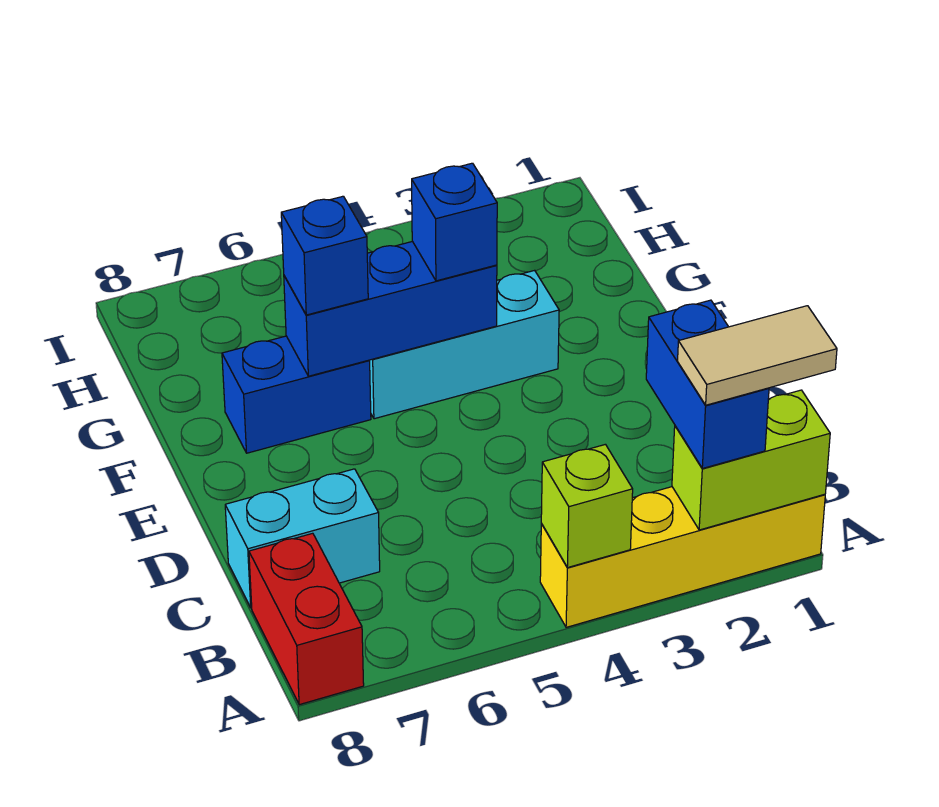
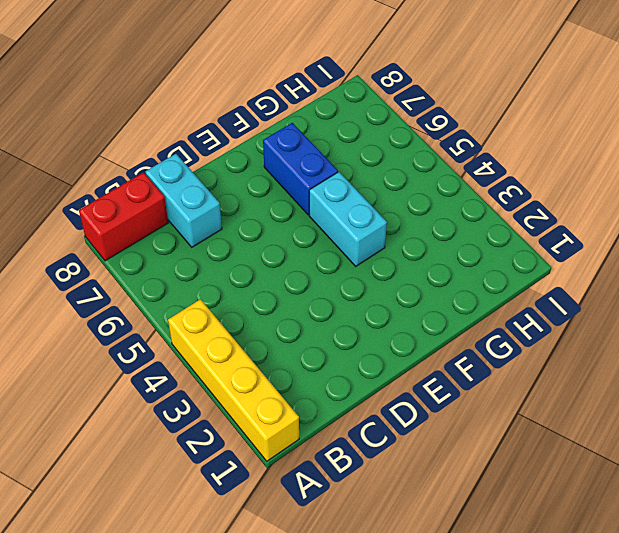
cyan brick F4:F5 level 1 -> cyan brick F3:F5 level 1
none -> lime brick A1:A2 level 2
none -> lime brick A4 level 2
none -> blue brick F4:F6 level 2

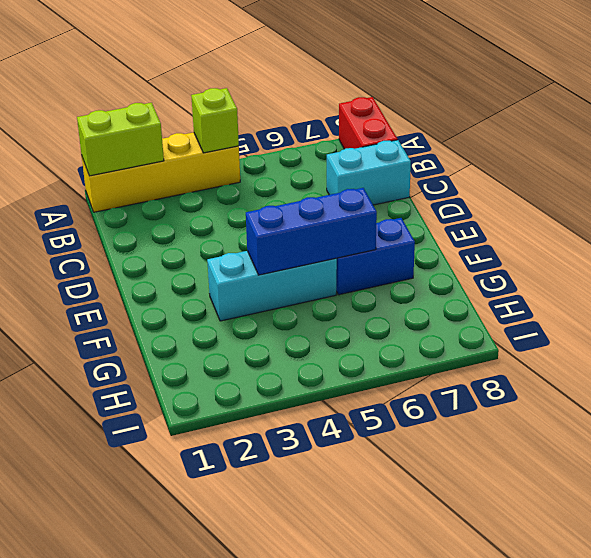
none -> blue brick A2:B2 level 3
none -> blue brick F4 level 3
none -> blue brick F6 level 3

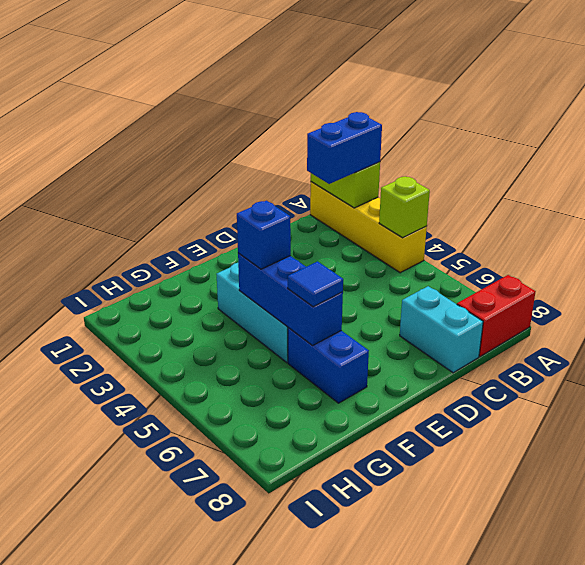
blue tile F6 level 3 -> blue brick F6 level 3
none -> tan tile A1:A2 level 4

